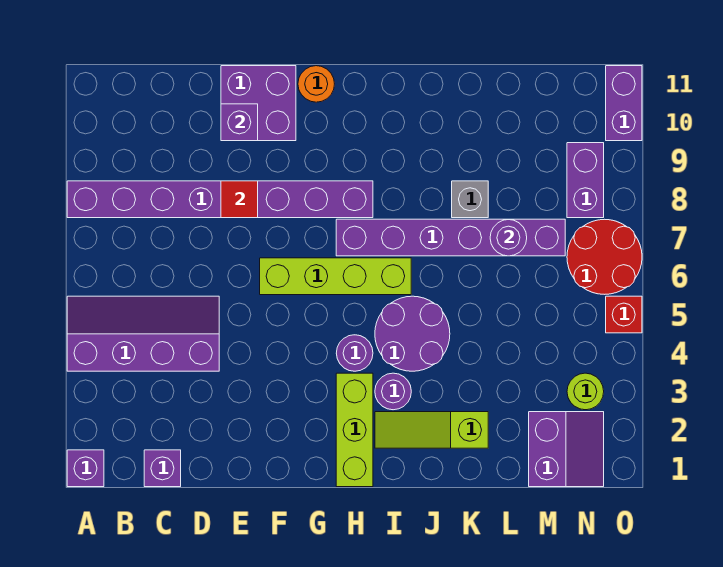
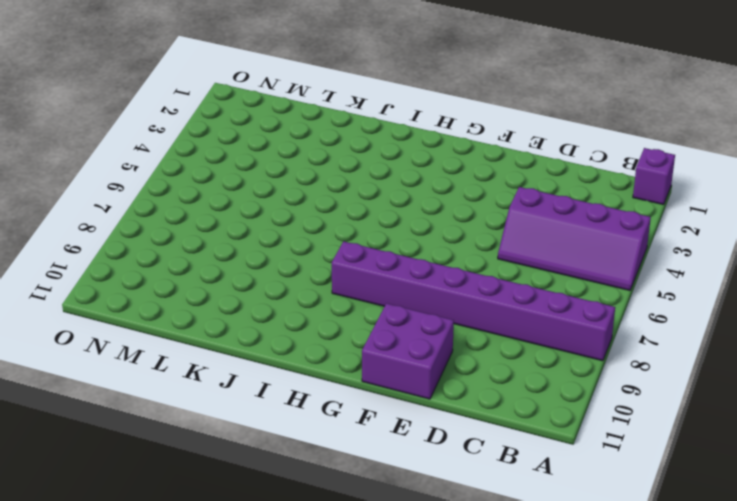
none -> purple brick C1 level 1
none -> lime brick F6:I6 level 1
none -> orange round brick G11 level 1

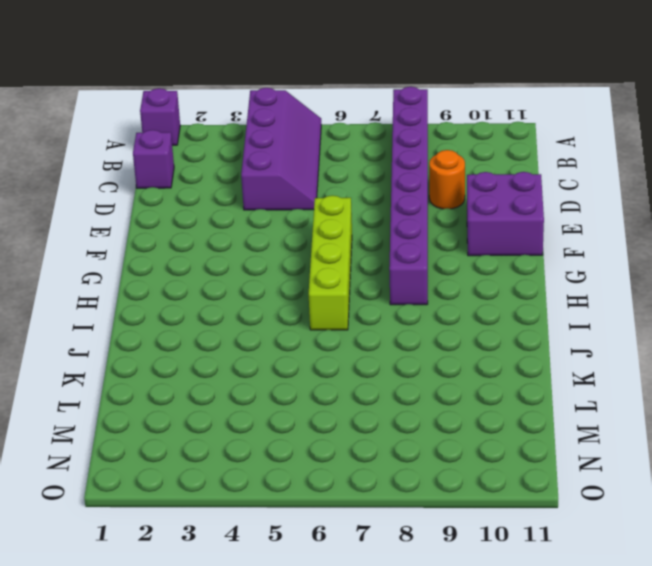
orange round brick D9 level 1 -> orange round brick G11 level 1
none -> lime brick H1:H3 level 1
none -> purple round brick H4 level 1
none -> purple brick H7:M7 level 1

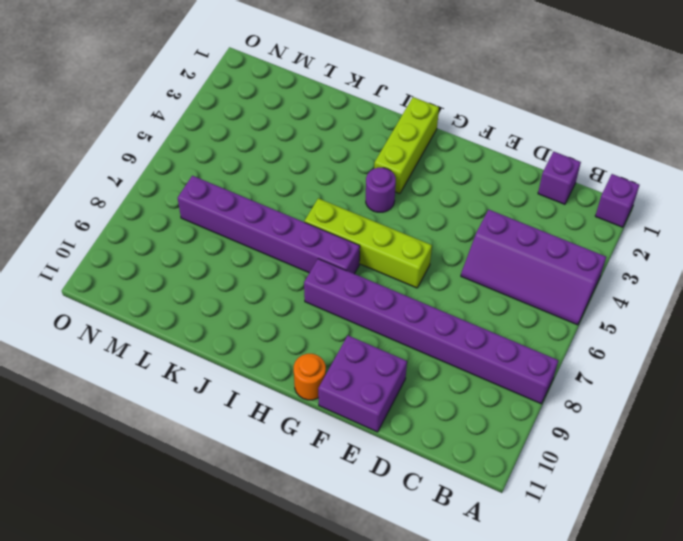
none -> lime slope I2:K2 level 1 top K
none -> purple round brick I3 level 1
none -> purple round brick I4:J5 level 1

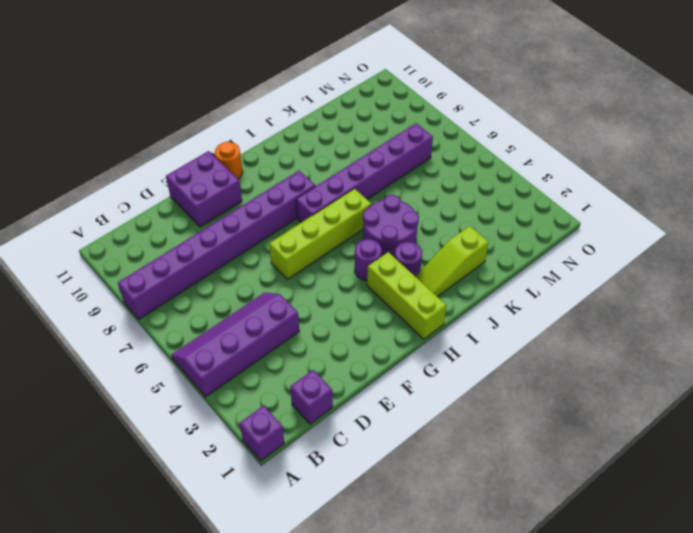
none -> grey brick K8 level 1
none -> purple slope M1:N2 level 1 top M
none -> lime round brick N3 level 1

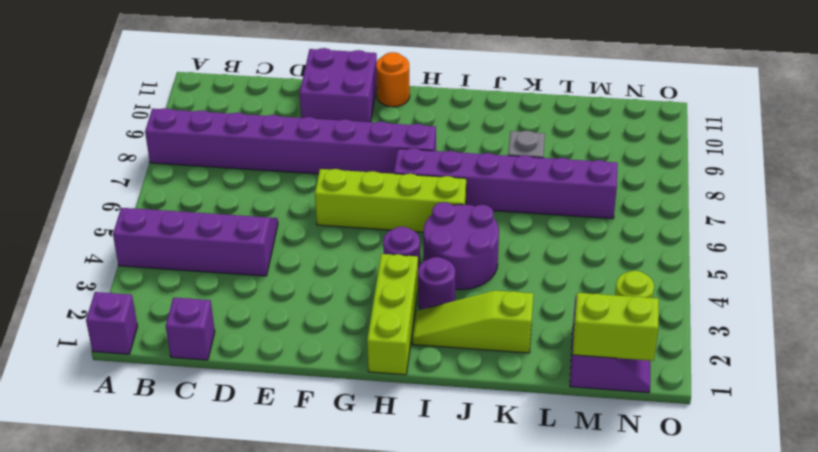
lime brick M1:N1 level 2 -> none
none -> red round brick N6:O7 level 1
none -> purple brick N8:N9 level 1
none -> red brick O5 level 1

